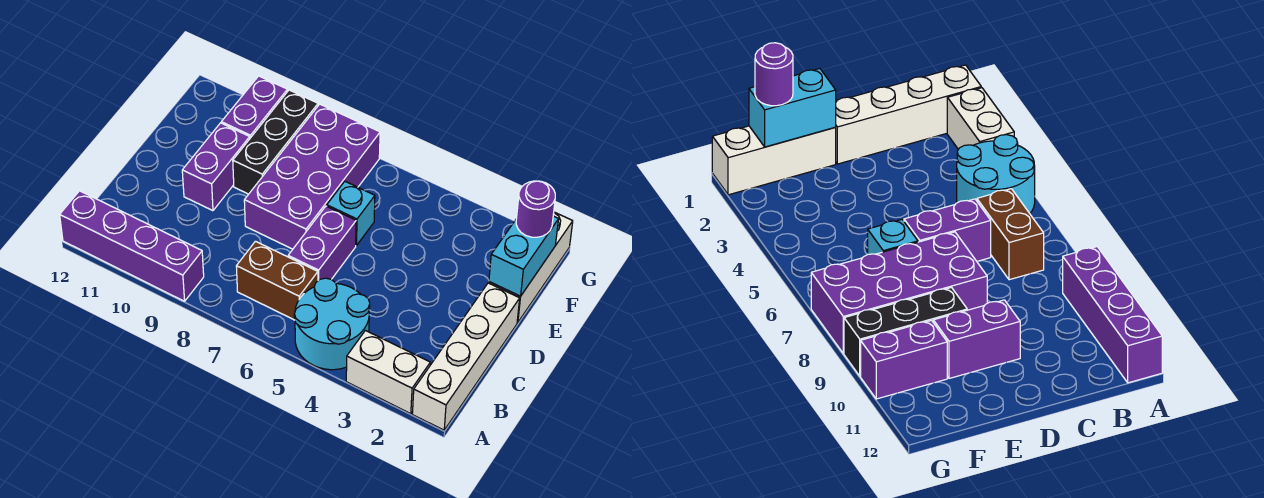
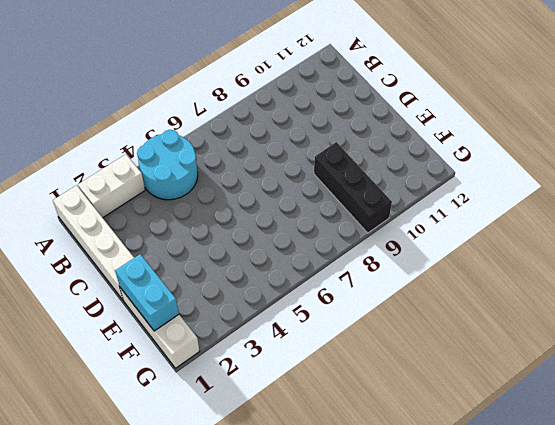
none -> purple brick A9:A12 level 1
none -> brown brick B6:B7 level 1
none -> purple brick C6:D6 level 1

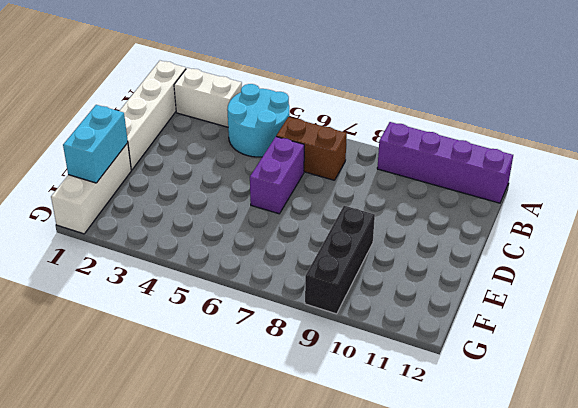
none -> purple brick D7:G8 level 1
none -> purple brick D10:E10 level 1
none -> cyan brick E6 level 1

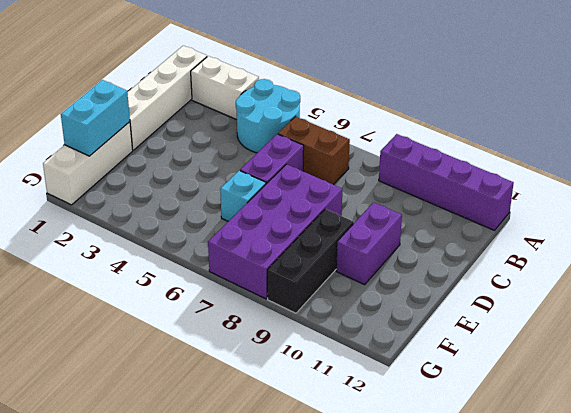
none -> purple brick F10:G10 level 1
none -> purple round brick F1 level 3

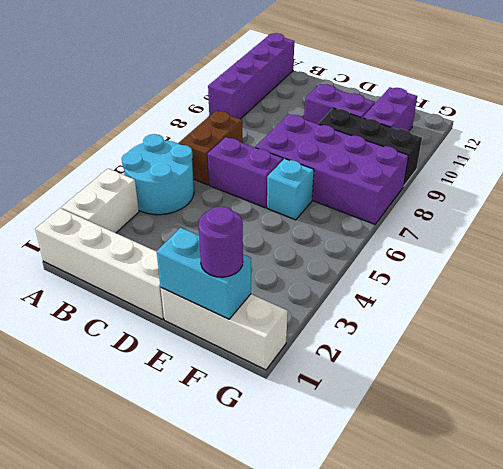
purple brick F10:F11 level 1 -> purple brick F10:G10 level 1

